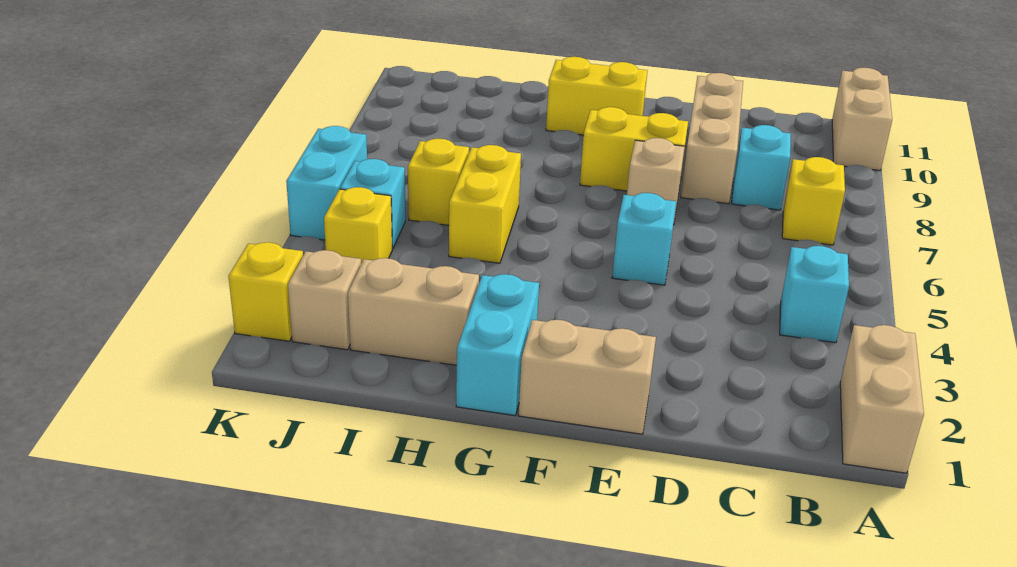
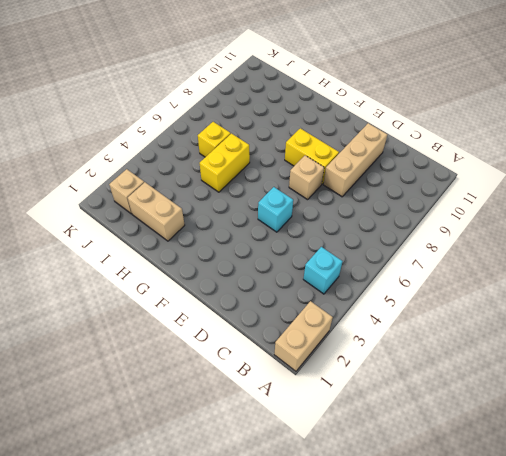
none -> tan brick A10:A11 level 1
none -> yellow brick B7 level 1
none -> cyan brick C8 level 1

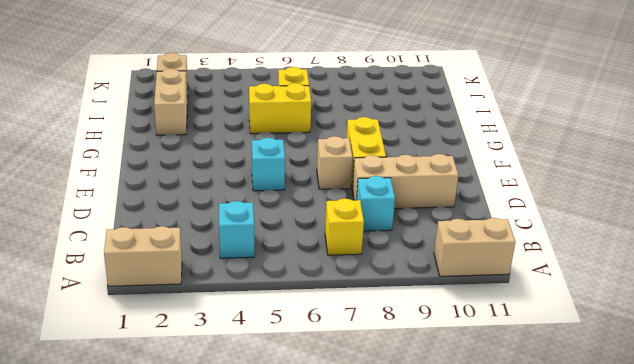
none -> tan brick E1:F1 level 1
none -> yellow brick F10:G10 level 1
none -> cyan brick G1:G2 level 1

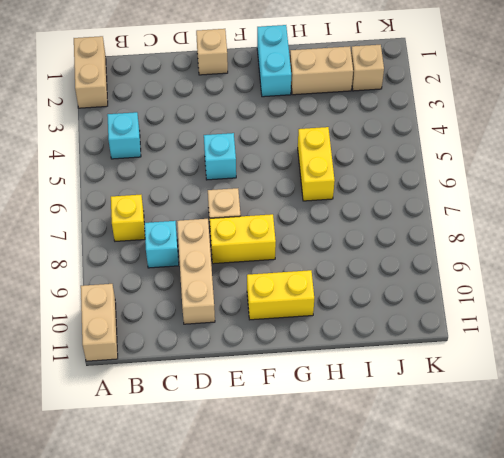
tan brick E1 level 1 -> tan brick E1:F1 level 1
none -> yellow brick I6 level 1
none -> yellow brick J4 level 1
none -> cyan brick J5 level 1

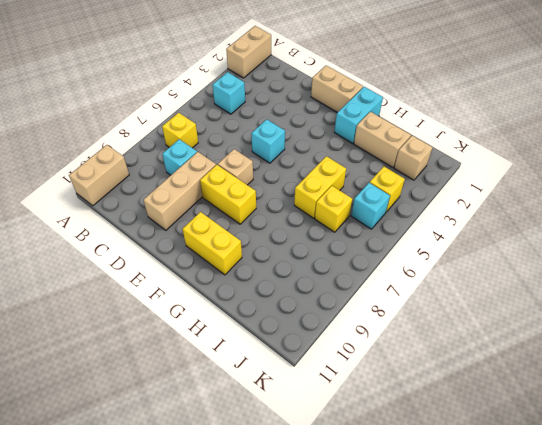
none -> yellow brick K2 level 1
none -> cyan brick K5:K6 level 1

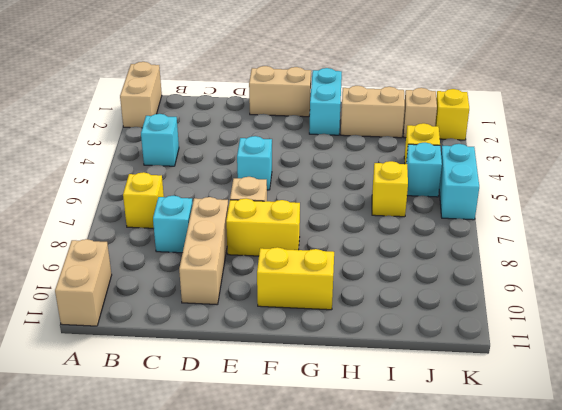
none -> yellow brick H5:H6 level 1

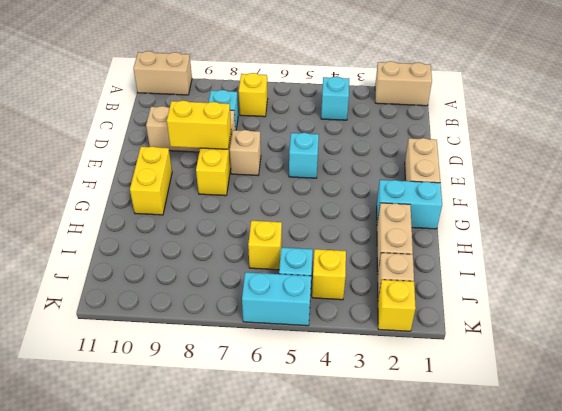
yellow brick E8:E9 level 2 -> yellow brick H5:H6 level 1

